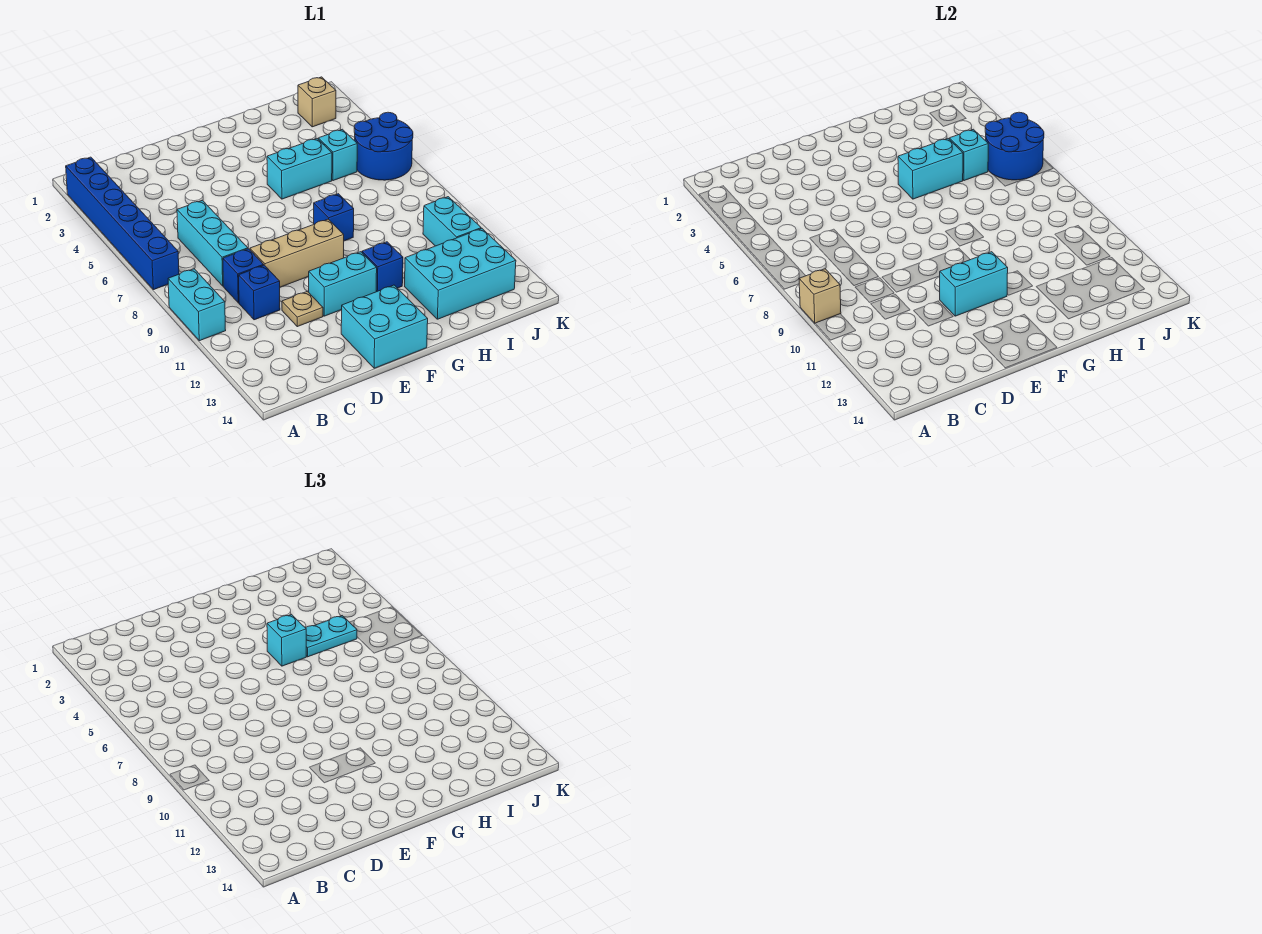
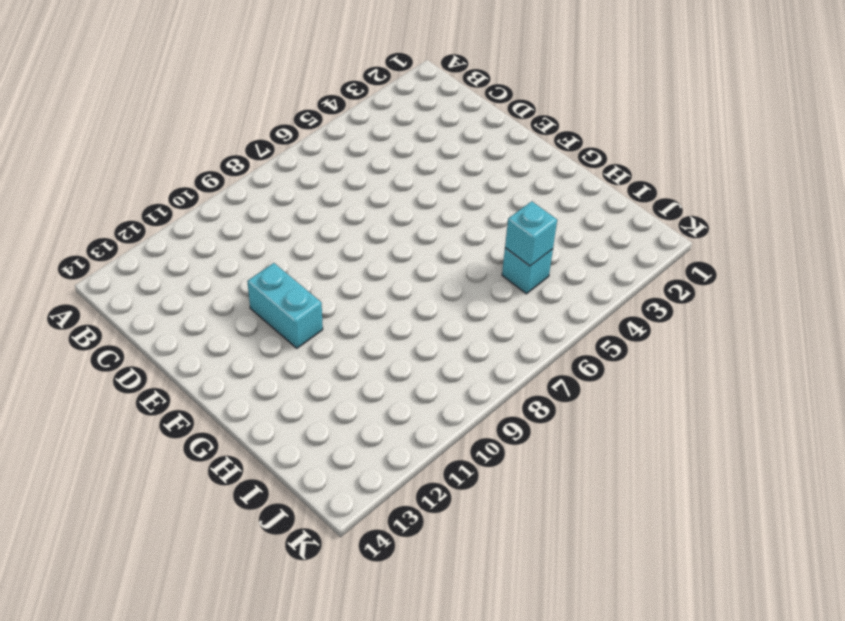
none -> blue brick A2:A7 level 1
none -> cyan brick A9:A10 level 1
none -> cyan brick C6:C8 level 1

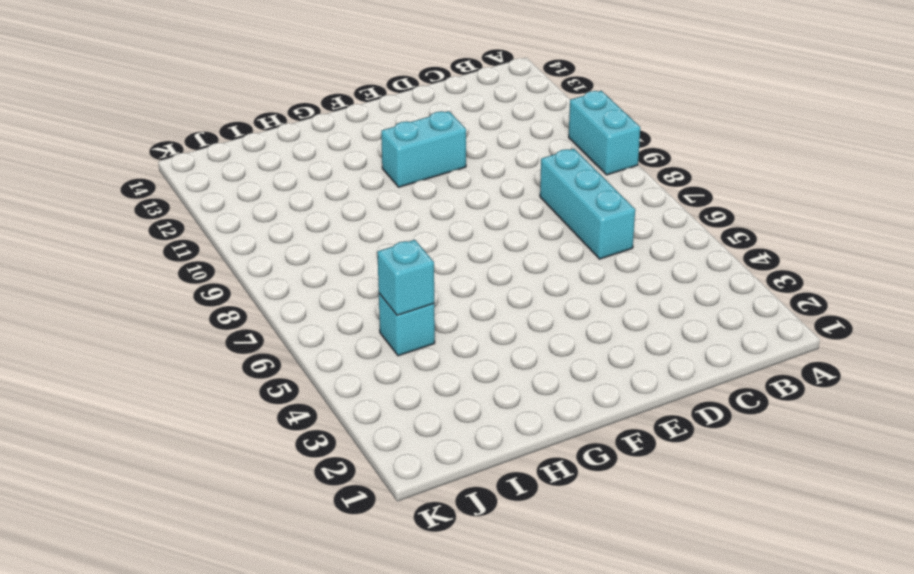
none -> blue brick A2:A7 level 1
none -> blue brick C9 level 1
none -> blue brick C10 level 1

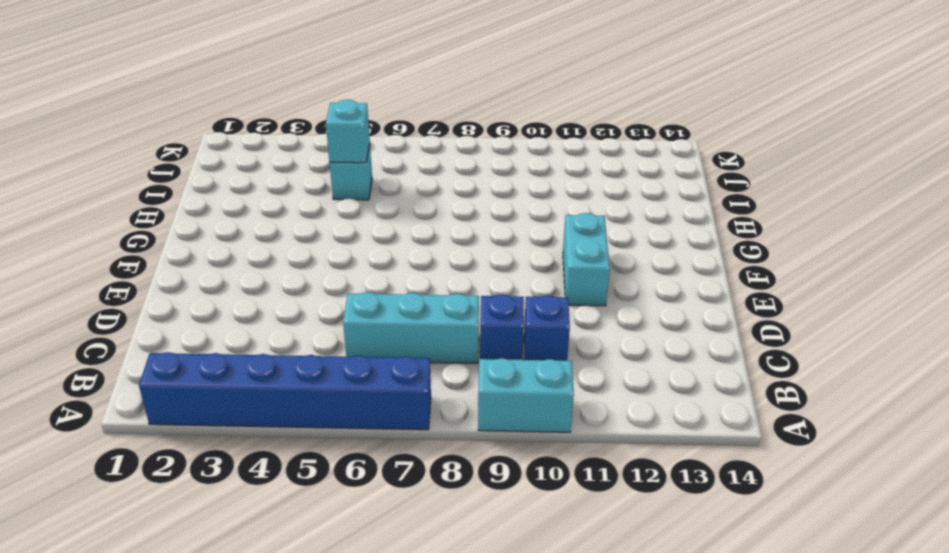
none -> tan brick D9:F9 level 1
none -> tan plate D11 level 1
none -> cyan brick E13:F14 level 1

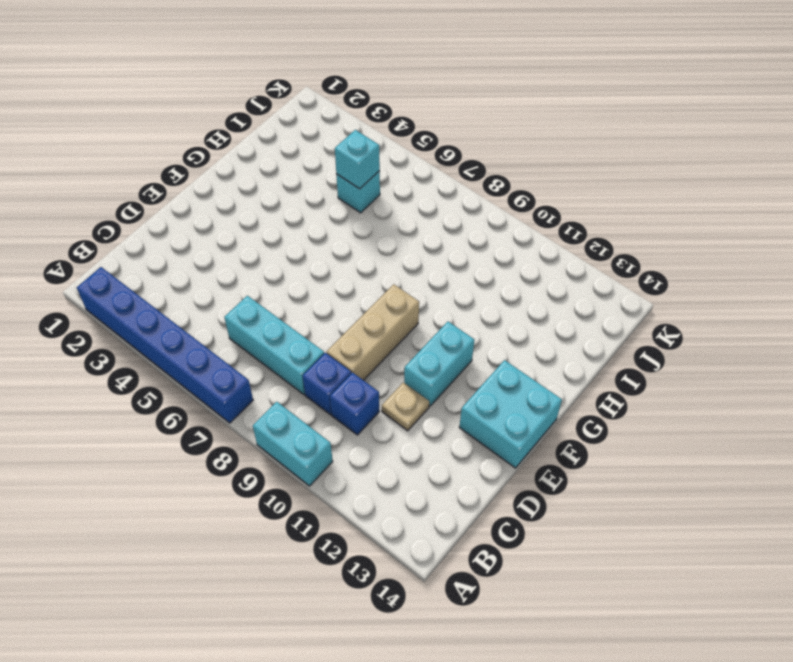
none -> cyan brick G5:H5 level 1
none -> blue brick G8 level 1
none -> blue brick G11 level 1

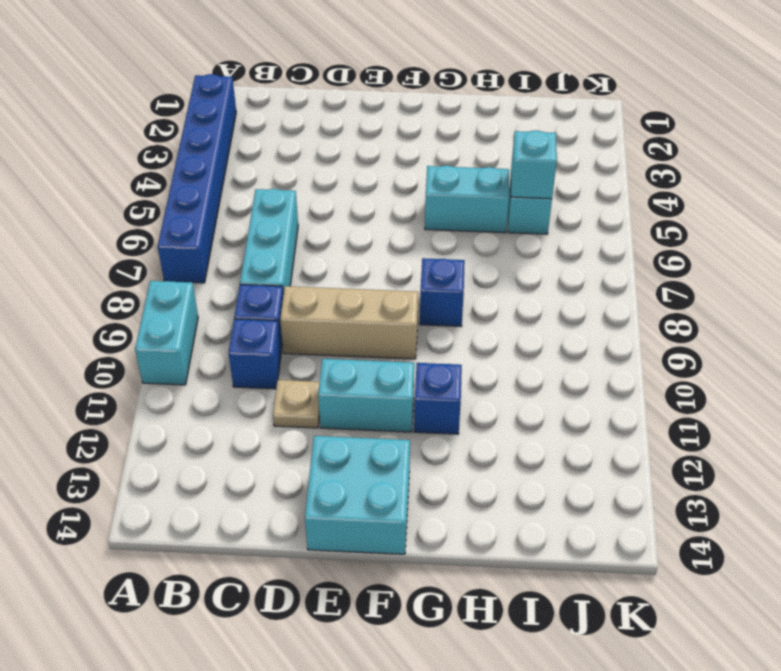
none -> cyan brick H12:J13 level 1
none -> tan brick J2 level 1
none -> blue round brick J5:K6 level 1

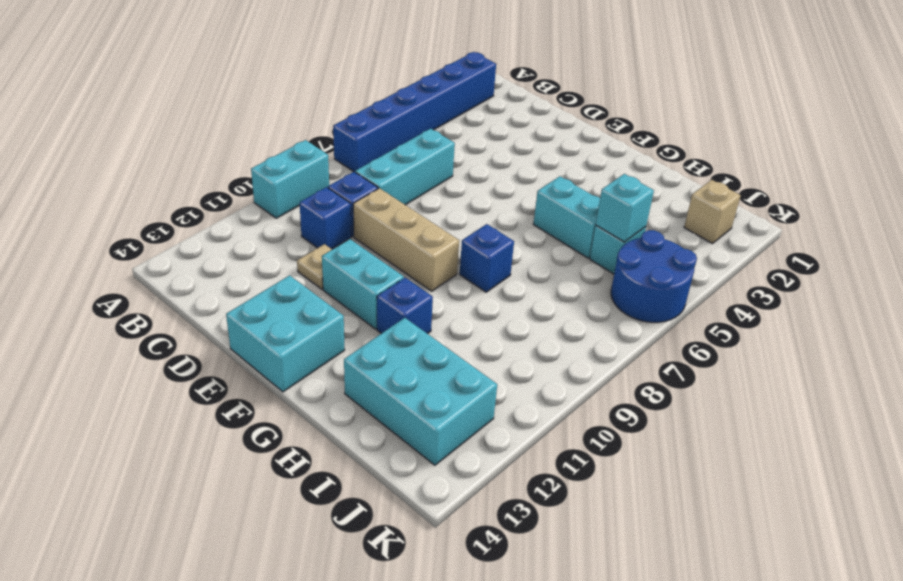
none -> cyan brick J10:J11 level 1
none -> tan brick A9 level 2
none -> cyan brick E11:F11 level 2

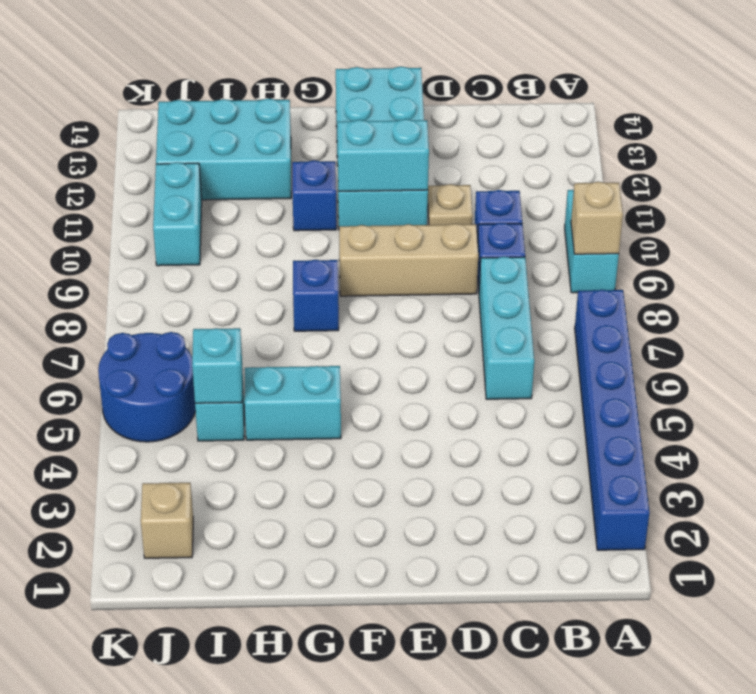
none -> cyan brick G5:H5 level 2
none -> blue round brick J5:K6 level 2
none -> cyan brick G5 level 3

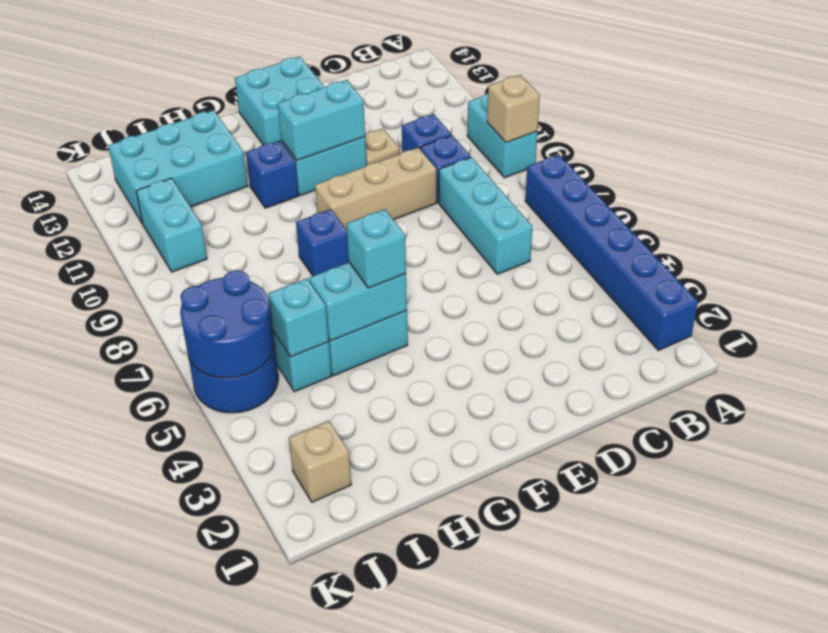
none -> cyan plate H5:I5 level 3

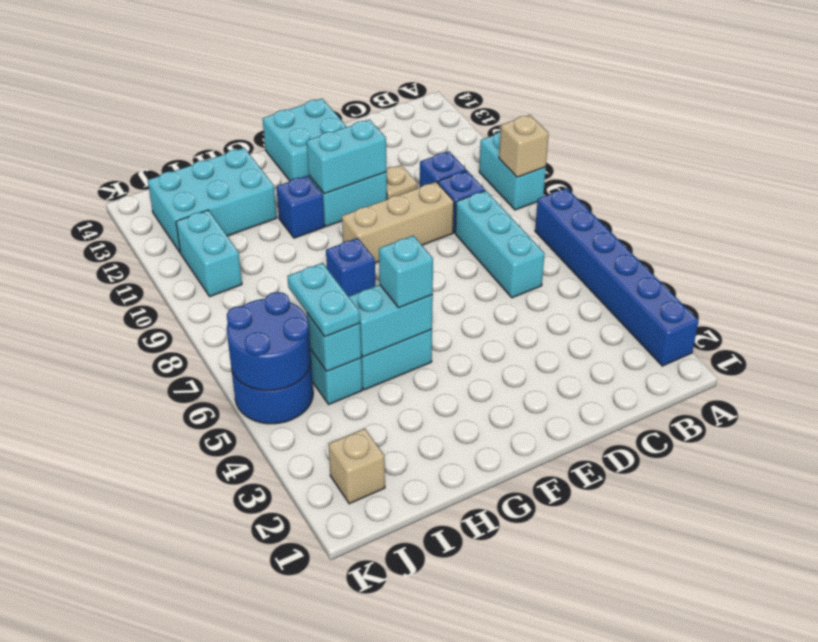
cyan plate I5:I6 level 3 -> cyan plate H5:I5 level 3

